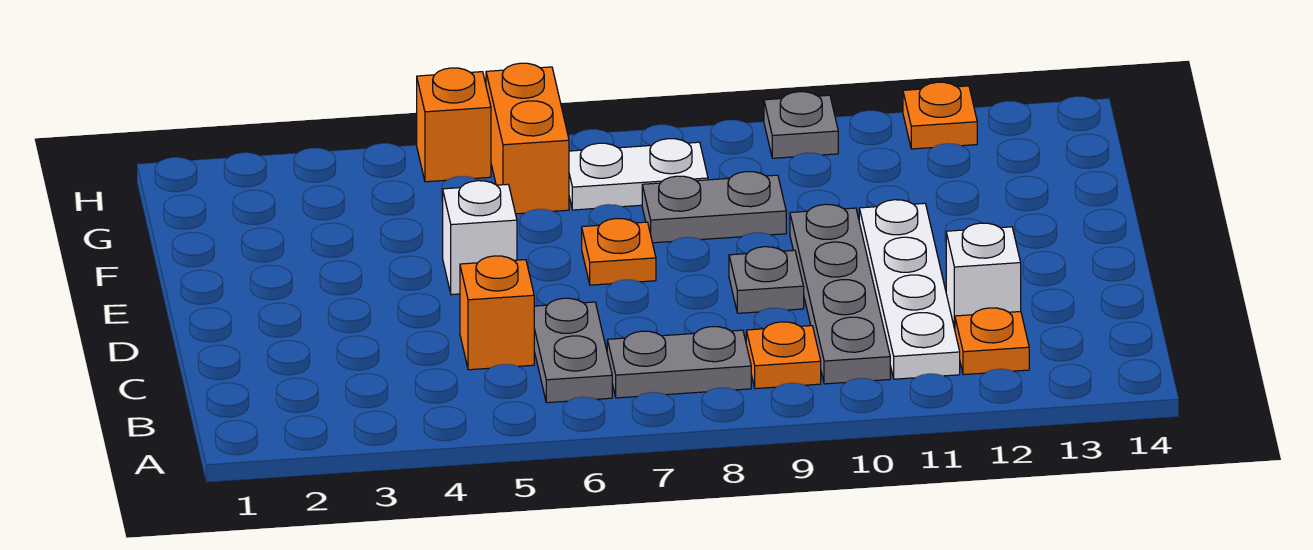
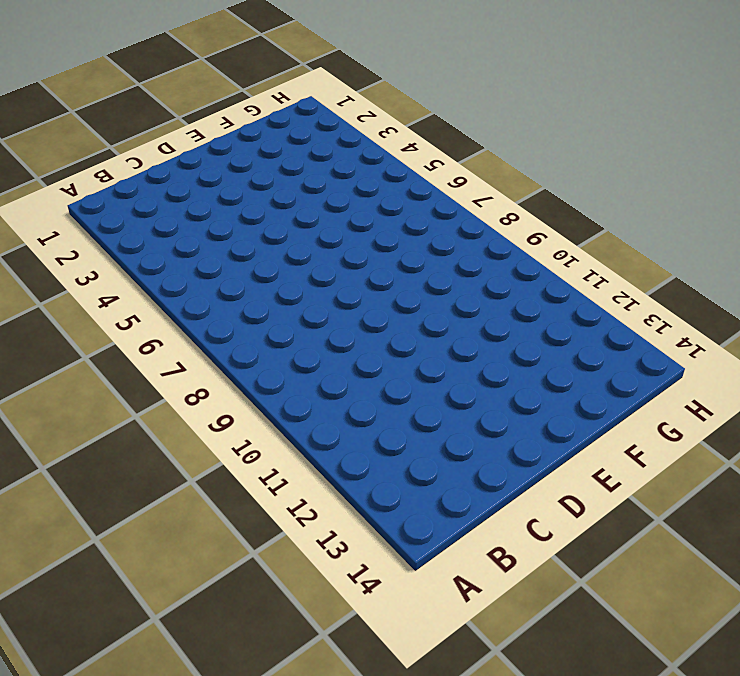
none -> grey plate B6:C6 level 1
none -> grey plate B7:B8 level 1
none -> orange plate B9 level 1

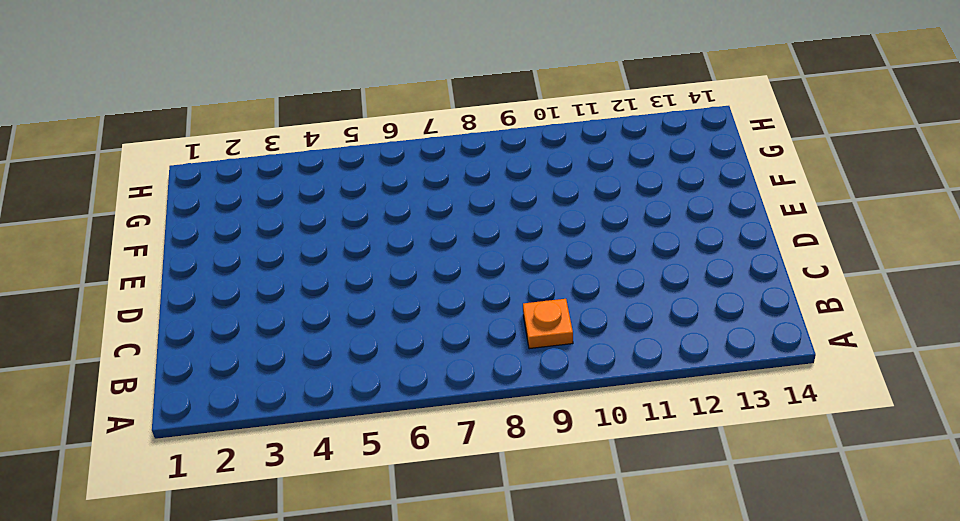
none -> grey plate B6:C6 level 1
none -> grey plate B7:B8 level 1
none -> grey plate B10:E10 level 1

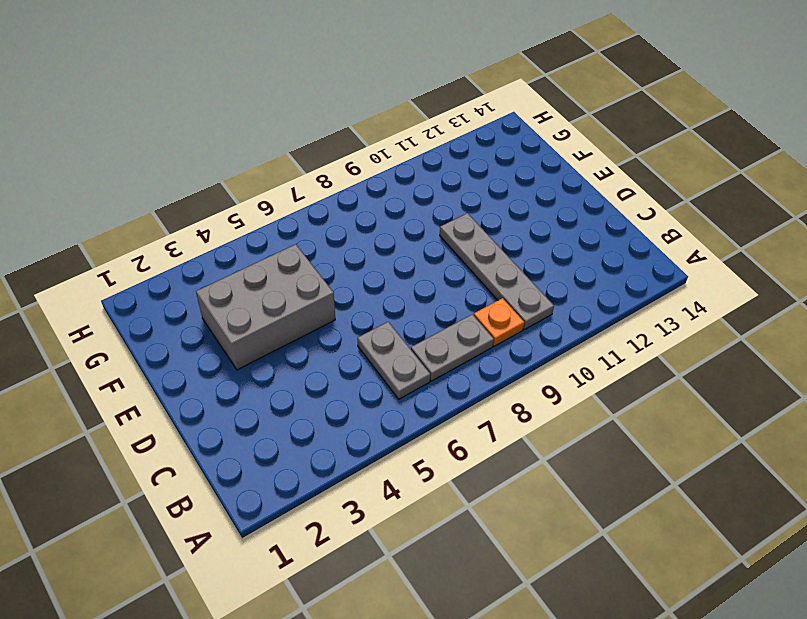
grey brick E3:F5 level 1 -> white brick E5 level 1
none -> white plate B11:E11 level 1
none -> orange plate B12 level 1
none -> orange brick C5 level 1

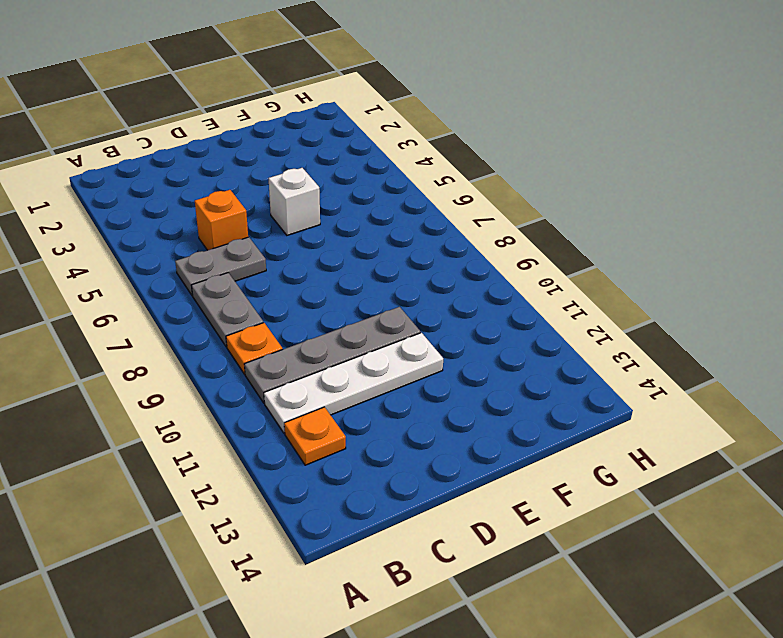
none -> white brick C12 level 1
none -> grey plate D9 level 1
none -> orange plate E7 level 1

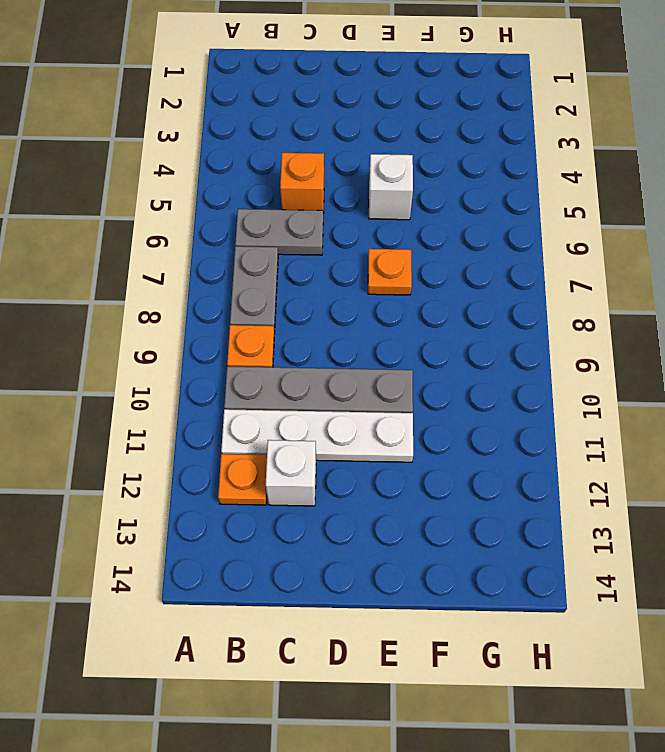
none -> grey plate D9 level 1
none -> grey plate F8:F9 level 1
none -> orange brick G6:H6 level 1

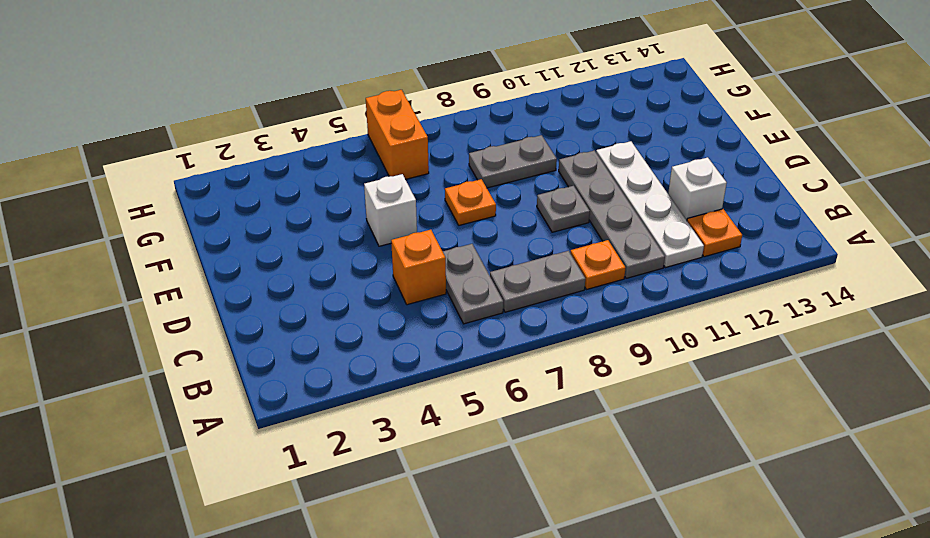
none -> white plate G7:G8 level 1
none -> orange brick H5 level 1
none -> grey plate H10 level 1

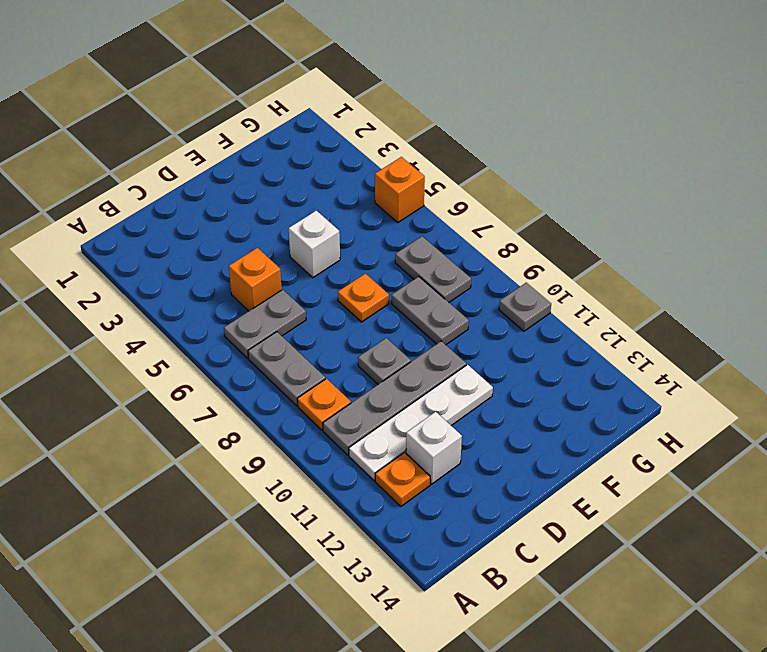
grey plate G7:G8 level 1 -> white plate G7:G8 level 1
none -> orange brick G6:H6 level 1
none -> orange plate H12 level 1

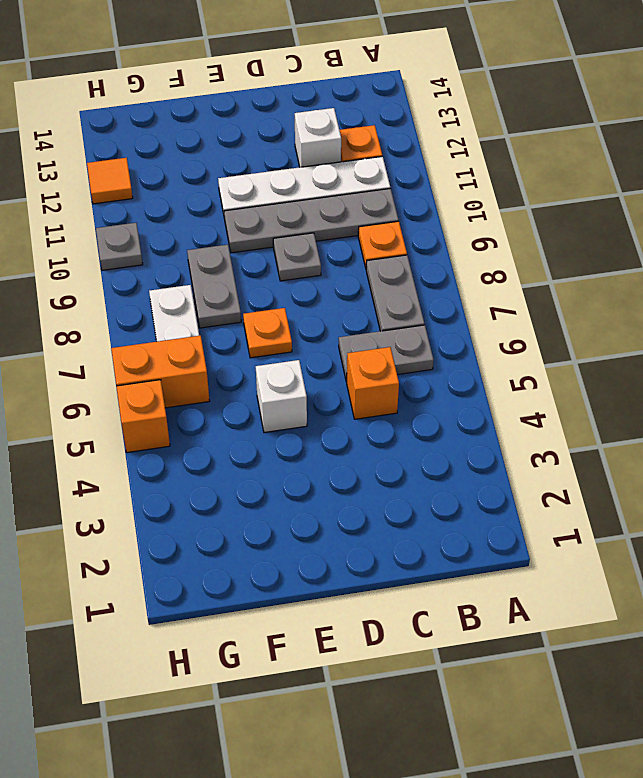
orange tile H12 level 1 -> orange plate H12 level 1

